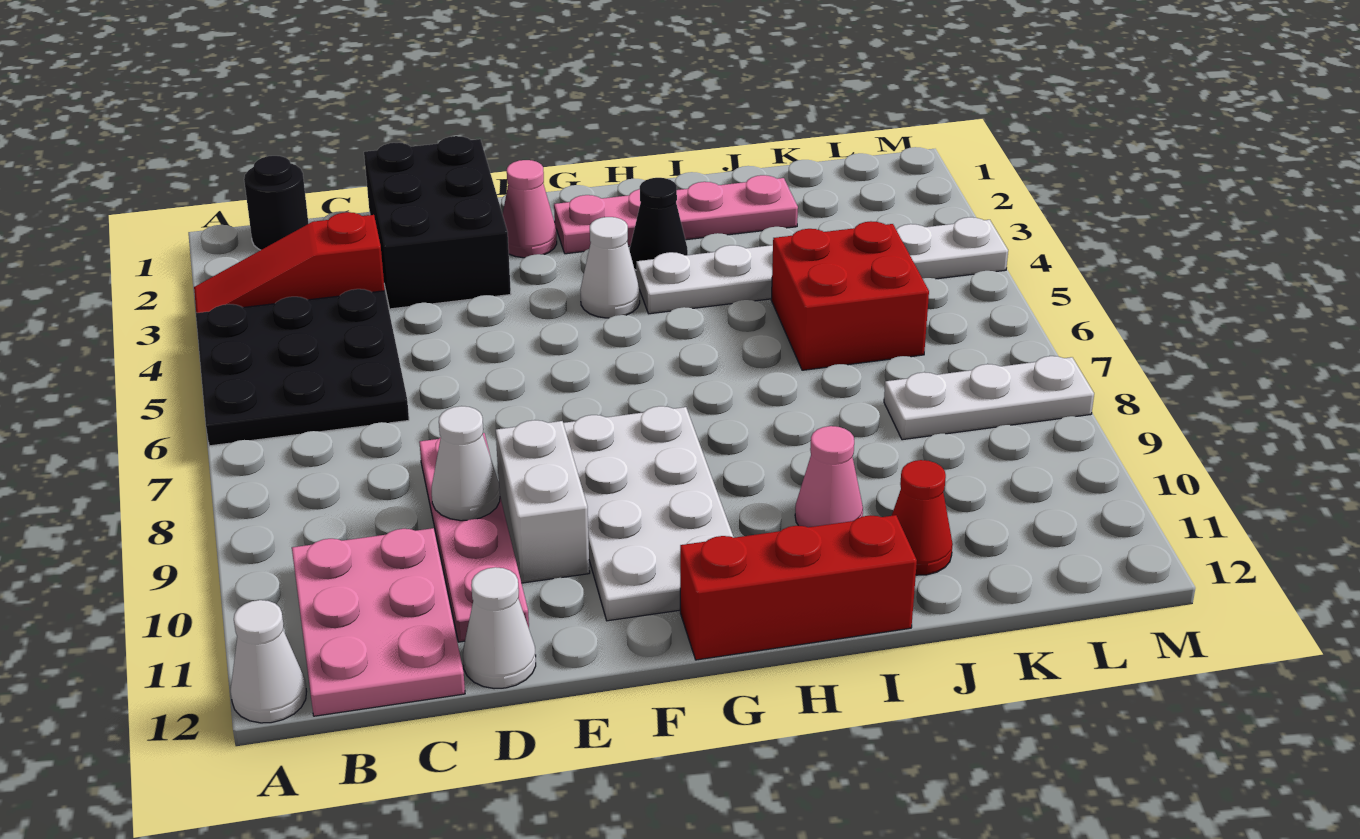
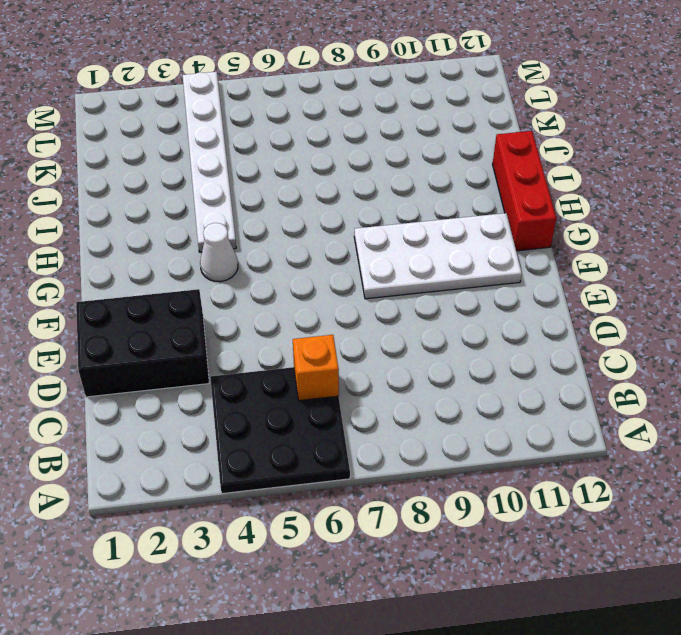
orange brick C6 level 2 -> none
none -> red slope A3:C3 level 1 top C
none -> white cone A12 level 1
none -> black round brick B1 level 1

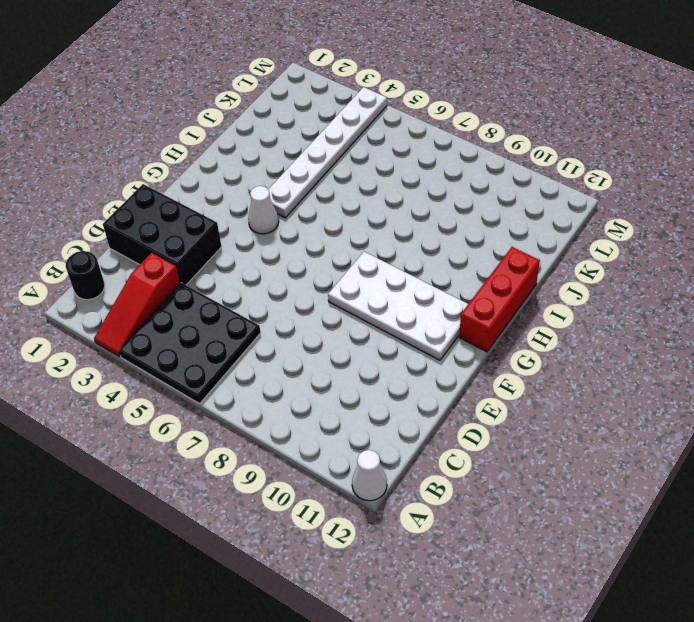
none -> pink plate B10:C12 level 1
none -> pink plate D8:D11 level 1
none -> white cone D12 level 1

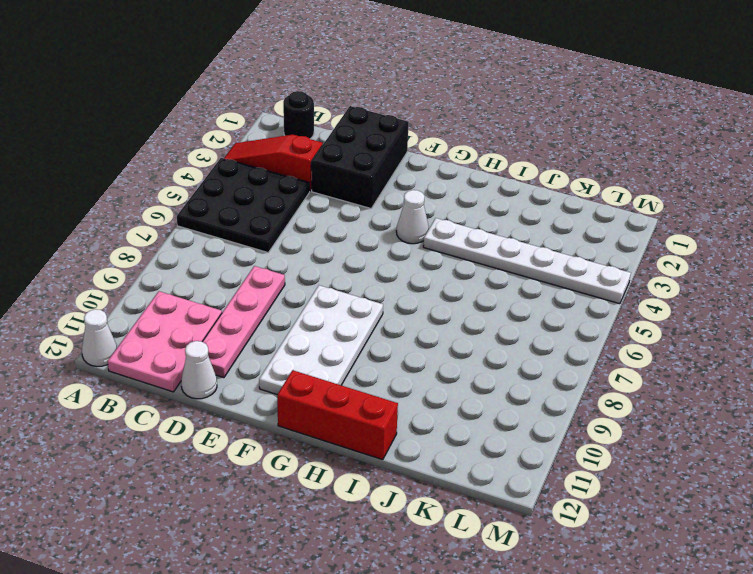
none -> white brick E9:E10 level 1
none -> pink cone F2 level 1
none -> pink plate G2:J2 level 1

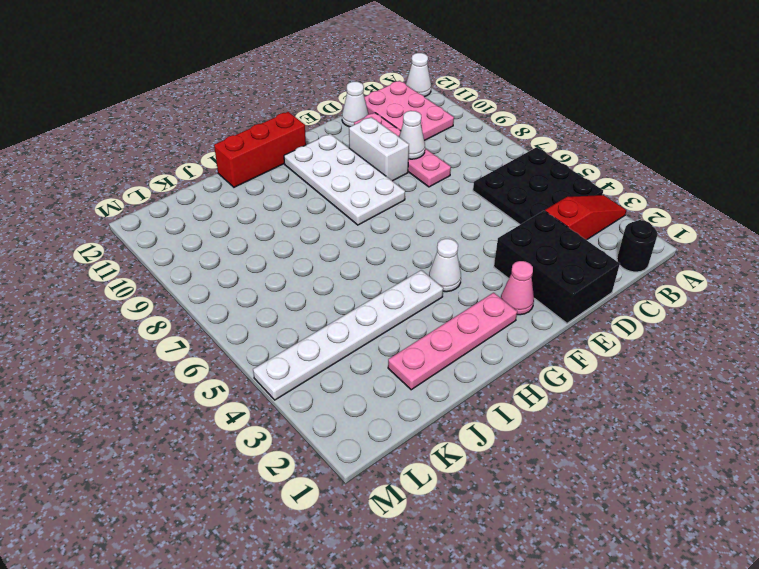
none -> black cone H3 level 1
none -> pink cone I10 level 1
none -> red brick J5:K6 level 1

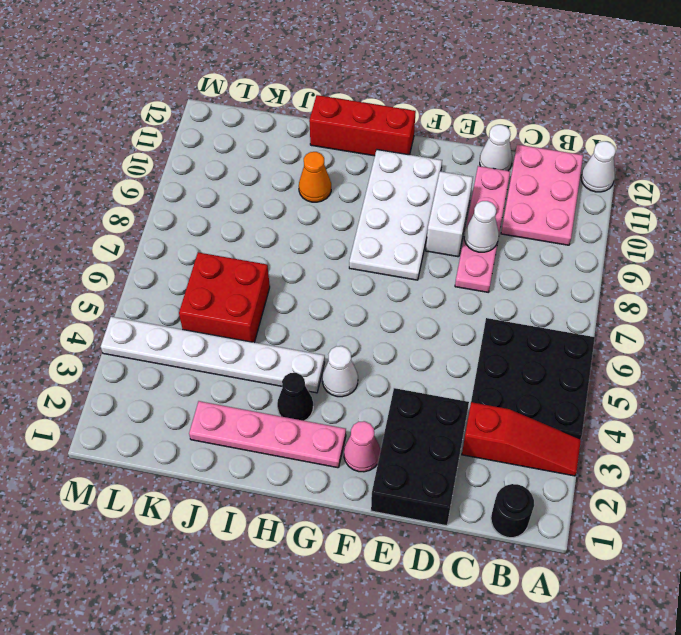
orange cone I10 level 1 -> pink cone I10 level 1
none -> red cone J11 level 1
none -> white plate K8:M8 level 1

